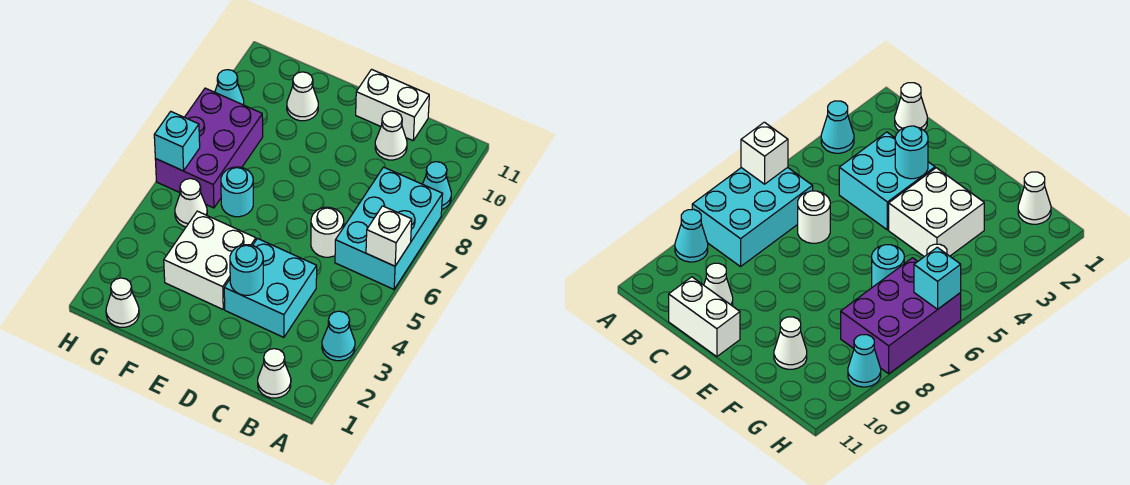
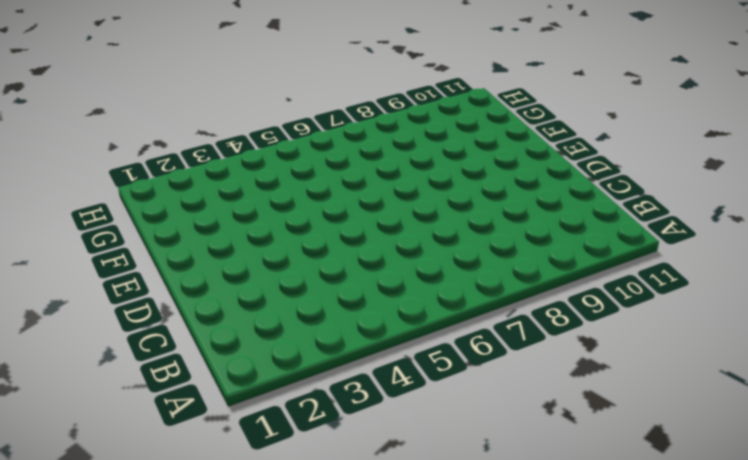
none -> cyan cone A3 level 1
none -> cyan brick A6:B8 level 1
none -> cyan cone A9 level 1

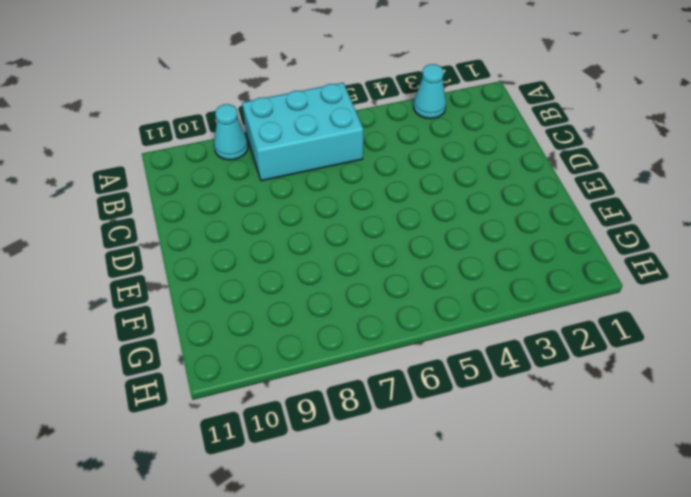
none -> white cone B1 level 1
none -> cyan brick C3:D4 level 1
none -> white round brick C6 level 1

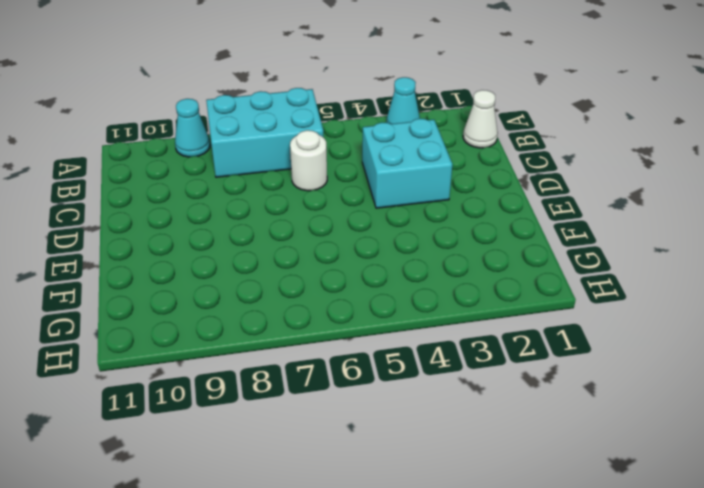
none -> white cone C10 level 1
none -> white brick C11:D11 level 1
none -> white brick E3:F4 level 1

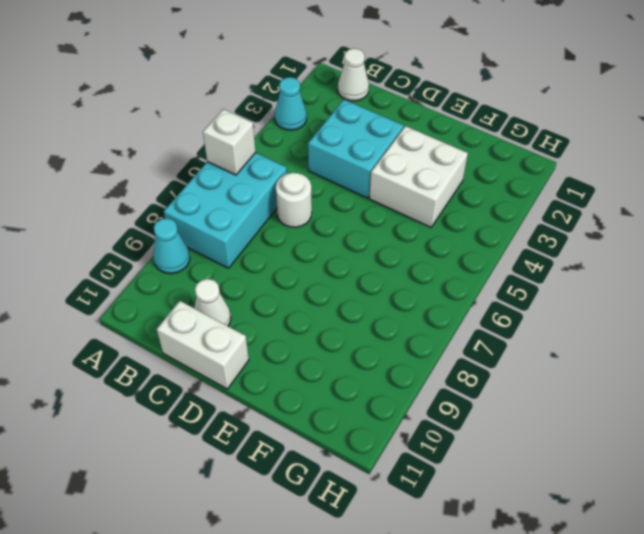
none -> cyan round brick F6 level 1
none -> white cone F10 level 1
none -> white cone G1 level 1

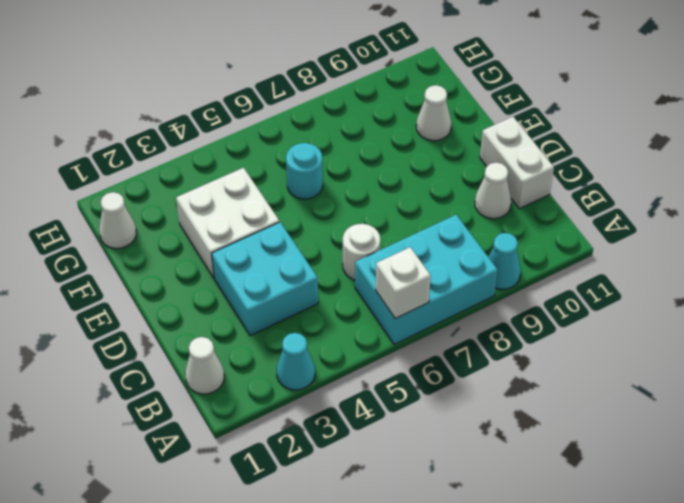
none -> white cone G5 level 1
none -> purple brick G6:H8 level 1
none -> cyan cone H9 level 1

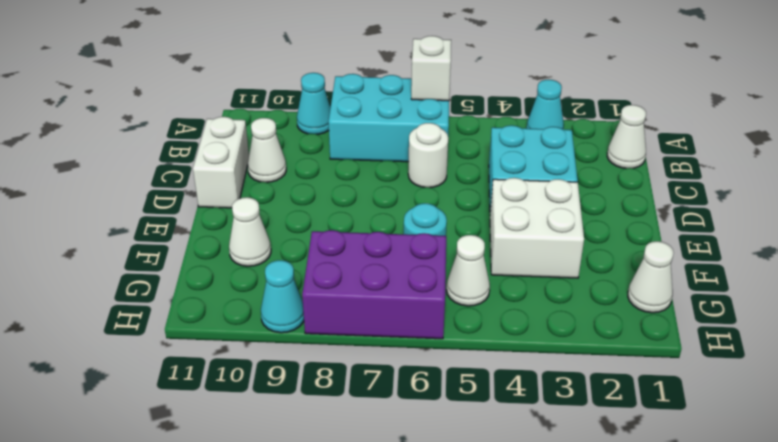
none -> cyan round brick D3 level 2
none -> cyan brick H6 level 2

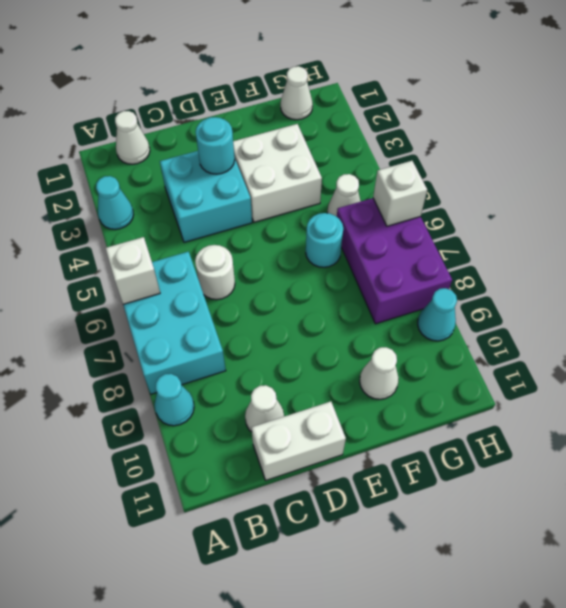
white brick H6 level 2 -> cyan brick H6 level 2

